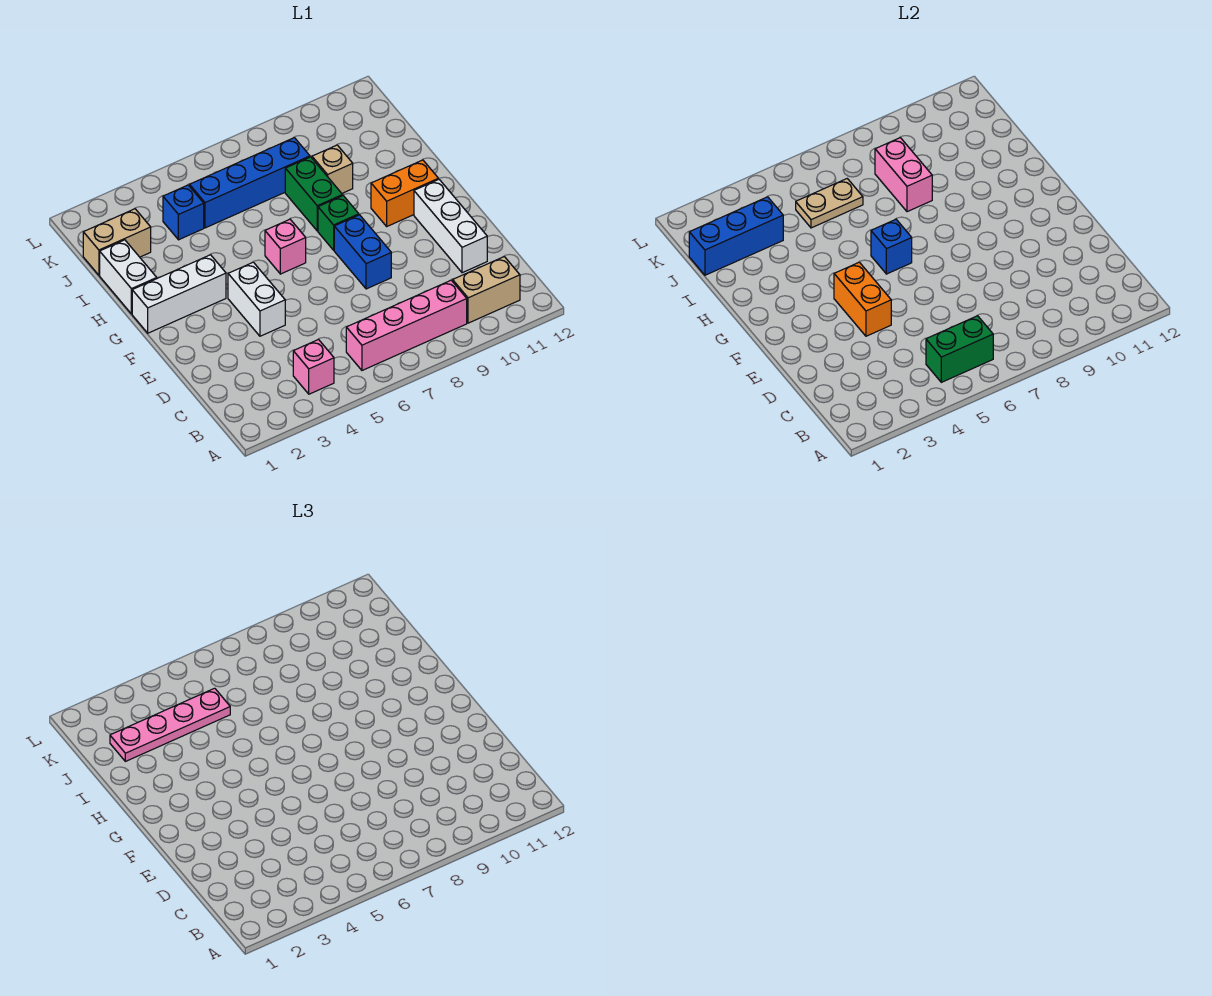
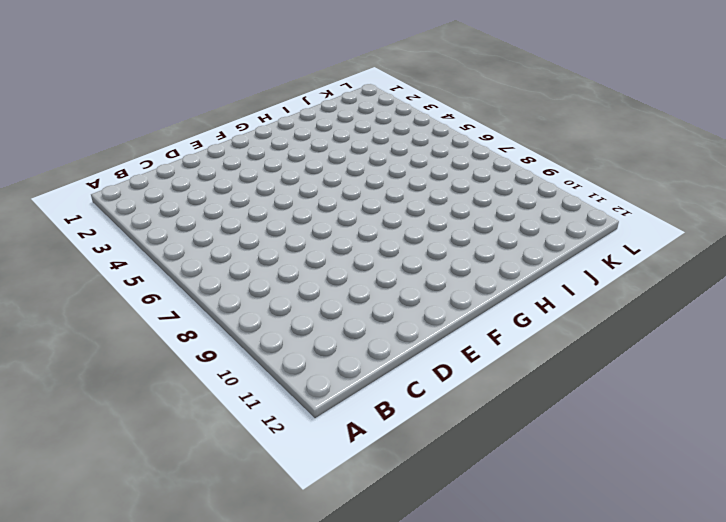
none -> pink brick B4 level 1
none -> pink brick B6:B9 level 1
none -> tan brick B10:B11 level 1

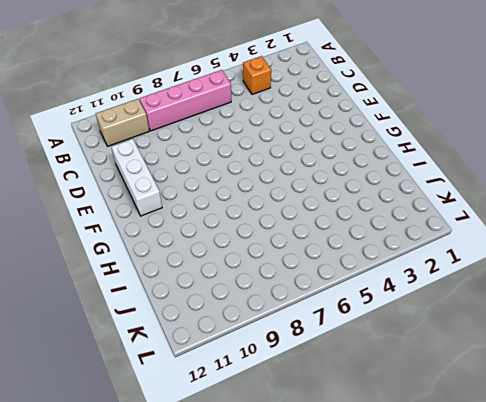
orange brick B4 level 1 -> pink brick B4 level 1
none -> white brick E4:F4 level 1
none -> blue brick E8:F8 level 1
none -> white brick G1:G3 level 1

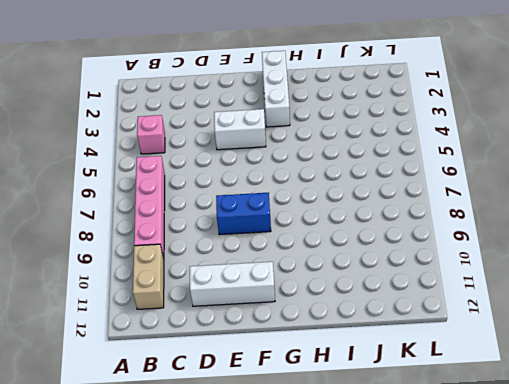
none -> pink brick G6 level 1
none -> green brick G8 level 1
none -> orange brick G10:G11 level 1

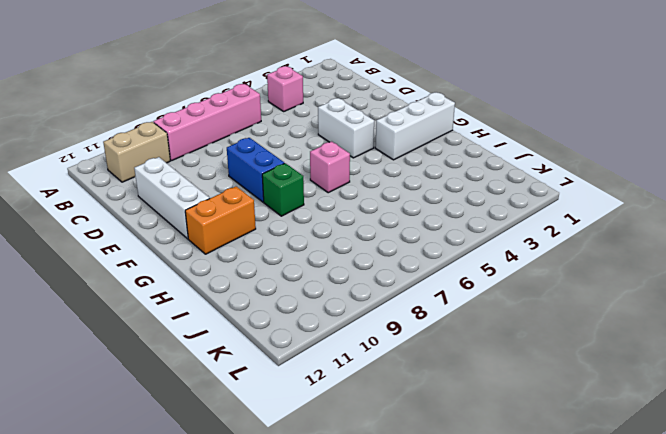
none -> white brick H1:I1 level 1
none -> green brick H8:I8 level 1
none -> tan brick I9 level 1

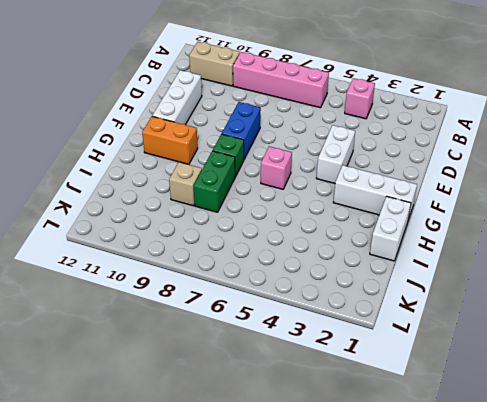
none -> tan brick J1:J2 level 1
none -> blue brick J4 level 1
none -> blue brick J5:J8 level 1

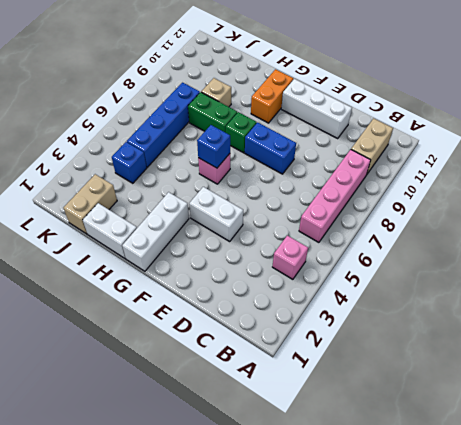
none -> green brick B5:B6 level 2
none -> orange brick E4:F4 level 2
none -> pink brick I8:J8 level 2

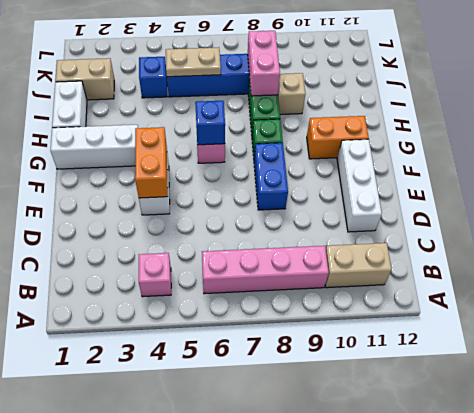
none -> green brick B5:B6 level 2
none -> blue brick J1:J3 level 2
none -> pink plate J2:J5 level 3

